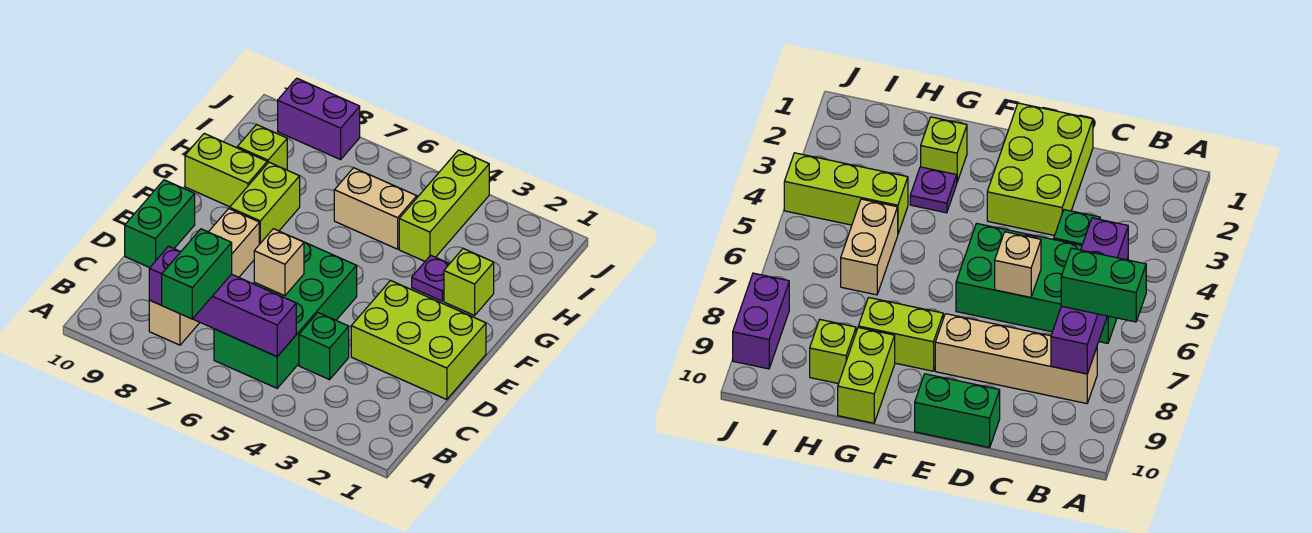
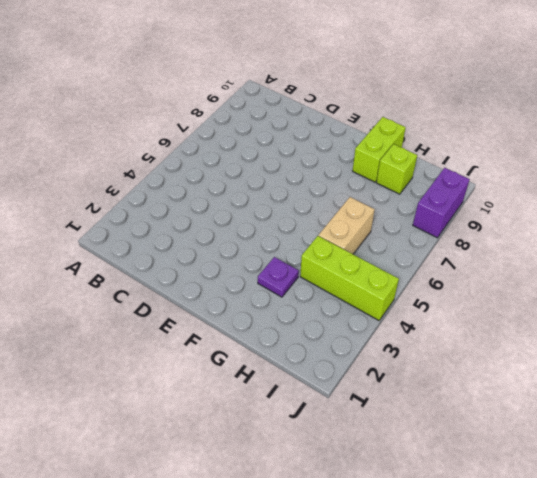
none -> green brick B5:E6 level 1
none -> tan brick B8:E8 level 1
none -> green brick C4 level 1

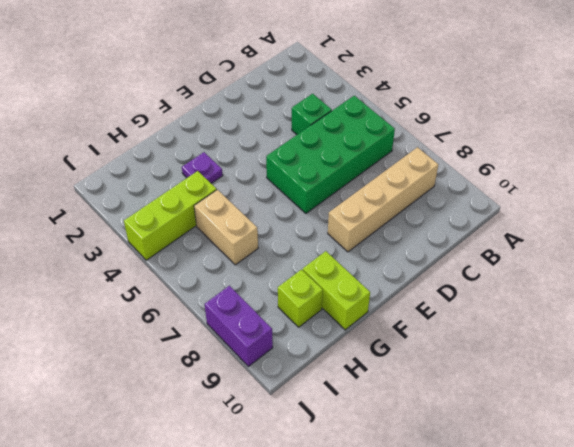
none -> lime brick D1:E3 level 1
none -> green brick D10:E10 level 1
none -> lime brick F8:G8 level 1

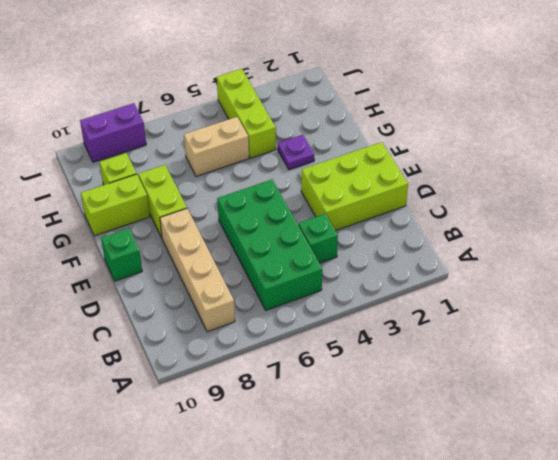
green brick E10 level 1 -> green brick D10:E10 level 1
none -> lime brick G2 level 1
none -> purple brick B5:B8 level 2
none -> tan brick D6 level 2

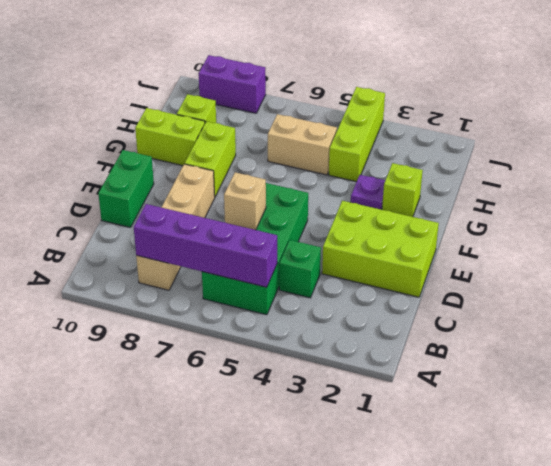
none -> green brick A7:B7 level 3

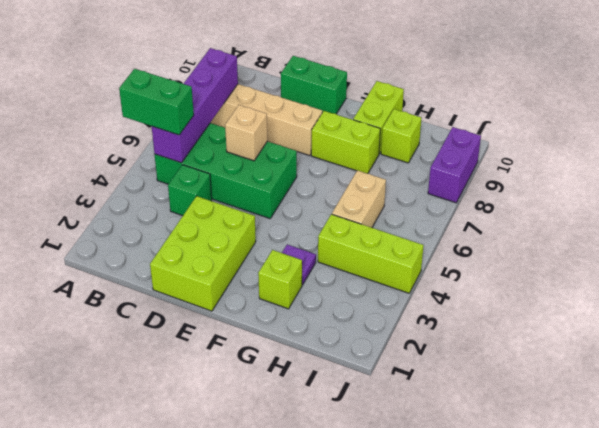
green brick A5:B5 level 3 -> green brick A7:B7 level 3

